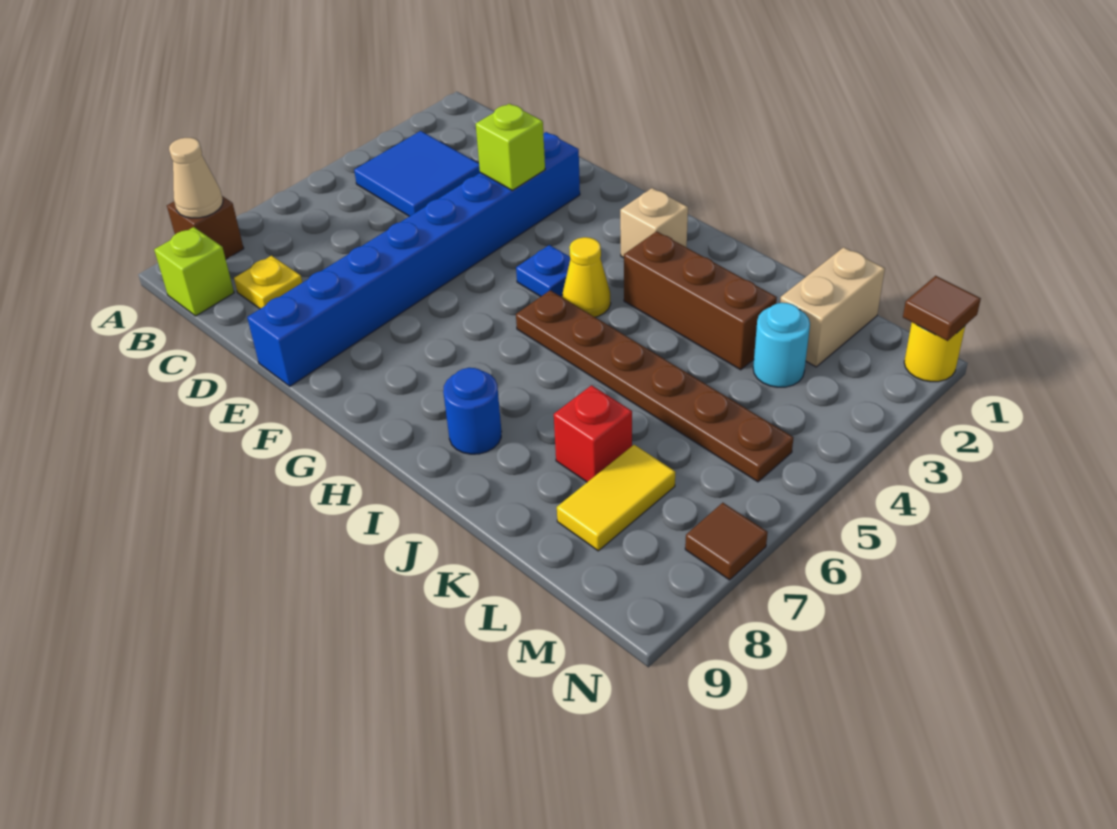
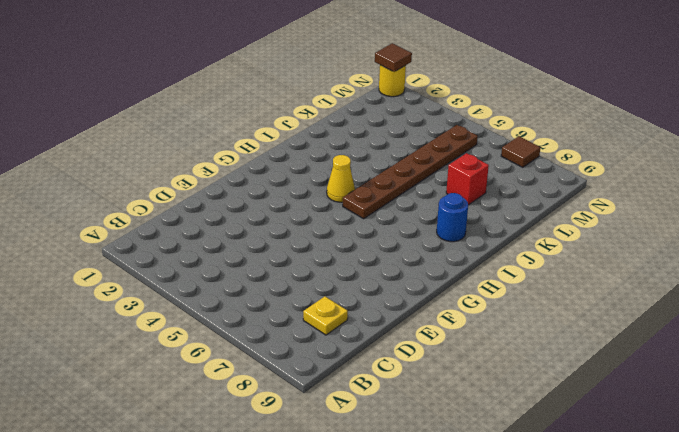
none -> brown brick A8 level 1
none -> blue tile B3:C4 level 1
none -> lime brick B9 level 1

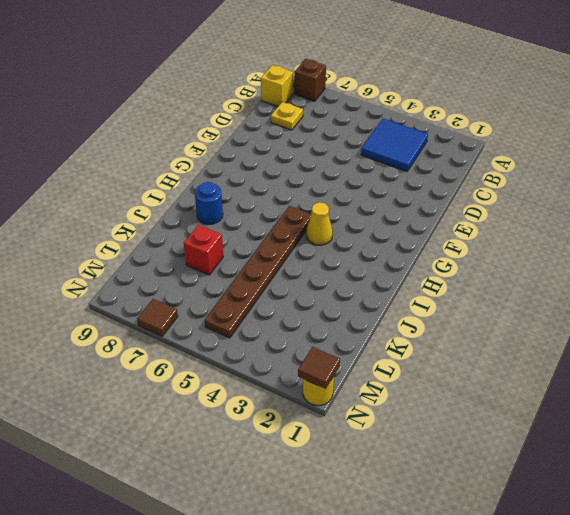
yellow brick B9 level 1 -> lime brick B9 level 1
none -> blue brick E2:E9 level 1
none -> blue plate G4 level 1
none -> tan brick H2 level 1

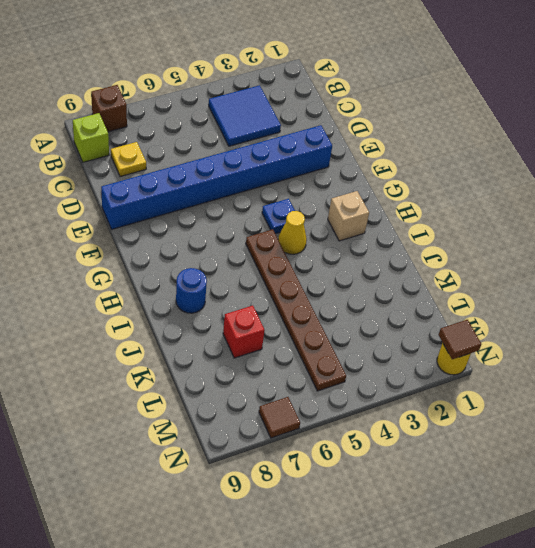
none -> brown brick I3:K3 level 1
none -> tan brick L1:L2 level 1
none -> cyan round brick L3 level 1

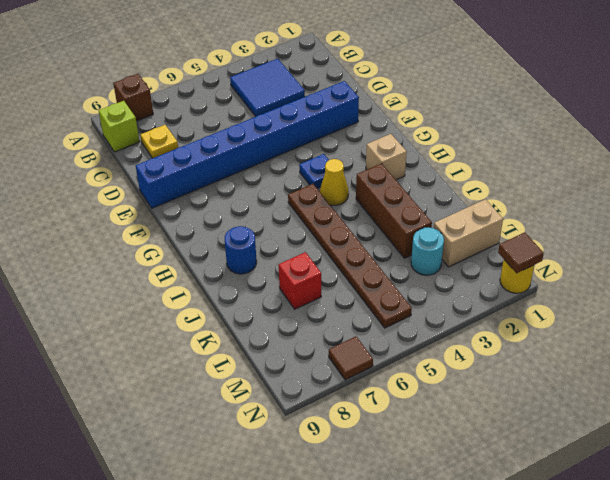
none -> yellow tile L7:L8 level 1
none -> tan cone A8 level 2
none -> lime brick E3 level 2

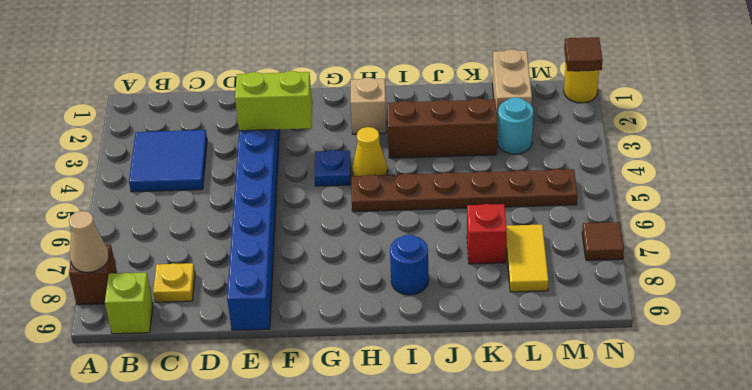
lime brick E3:F3 level 2 -> lime brick E3 level 2

